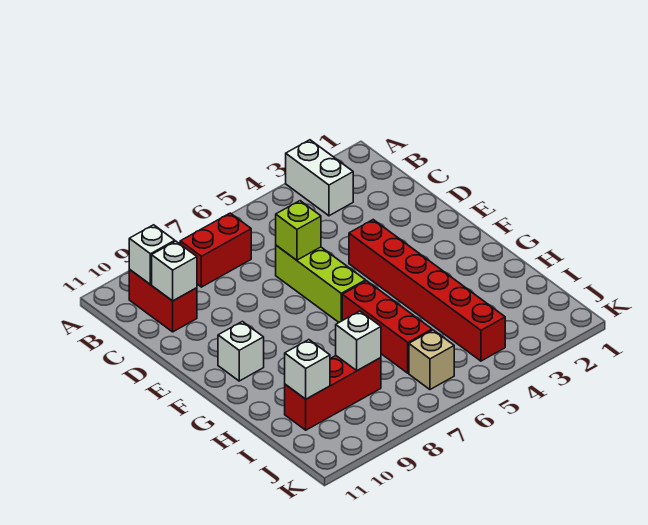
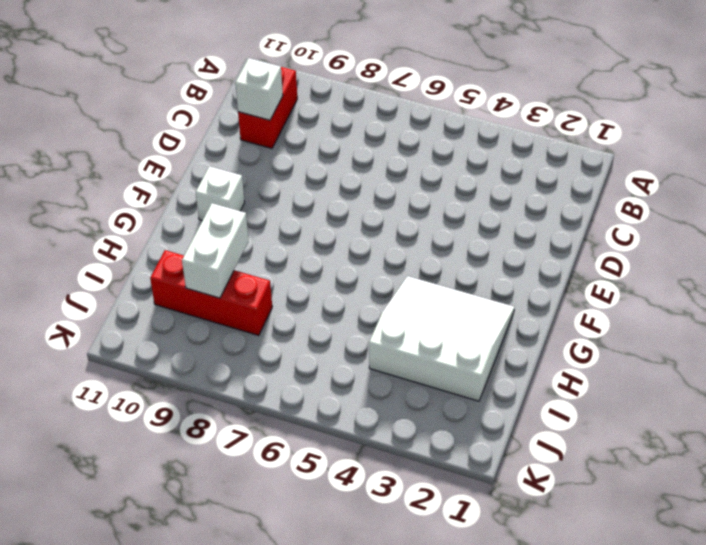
white slope G2:I4 level 1 top I -> red brick E4:J4 level 1
white brick H9:I9 level 2 -> white brick A3:B3 level 1
none -> red brick B7:B8 level 1
none -> lime brick D6:F6 level 1
none -> red brick G6:I6 level 1

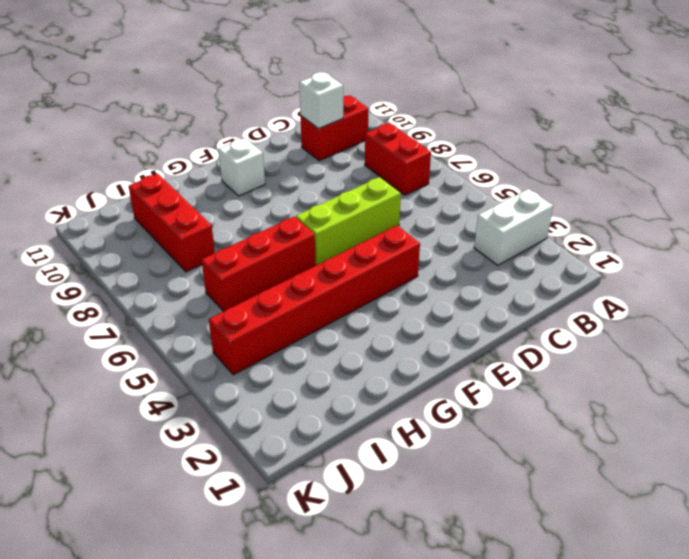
none -> tan brick J6 level 1
none -> white brick B10 level 2
none -> lime brick D6 level 2

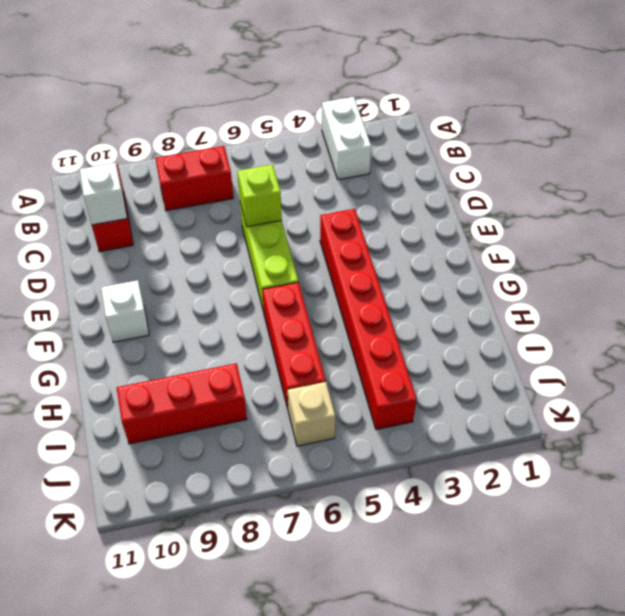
none -> white brick B10 level 2
none -> white brick I8 level 2
none -> white brick I10 level 2

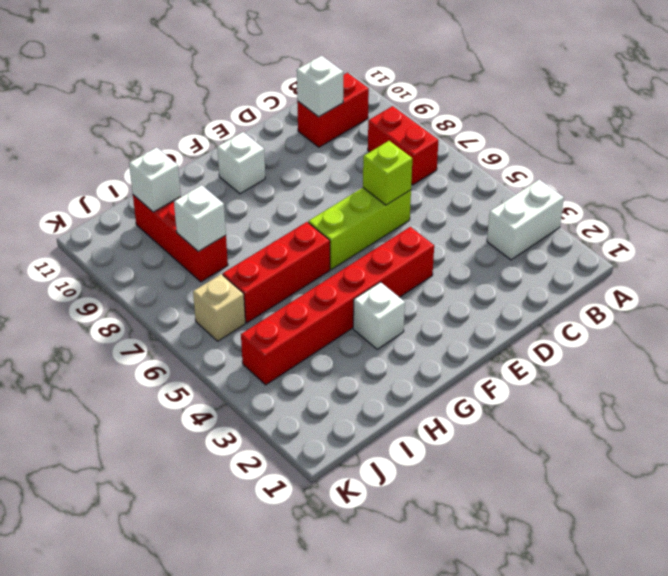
white brick G3 level 1 -> white brick B10 level 2

